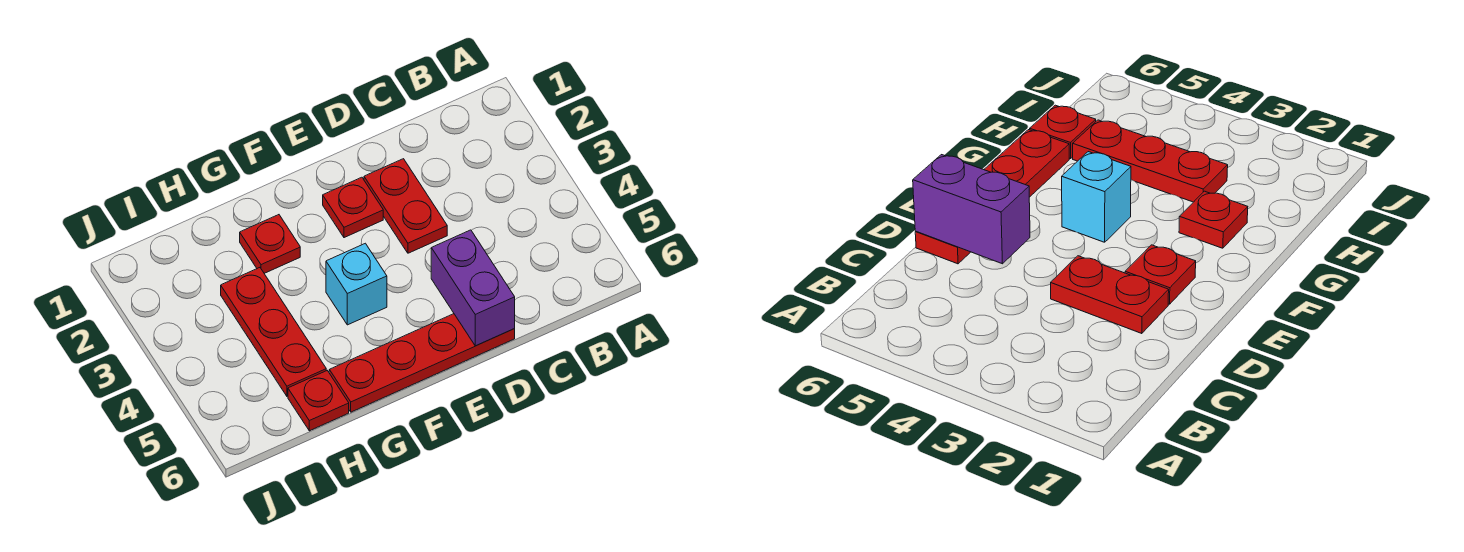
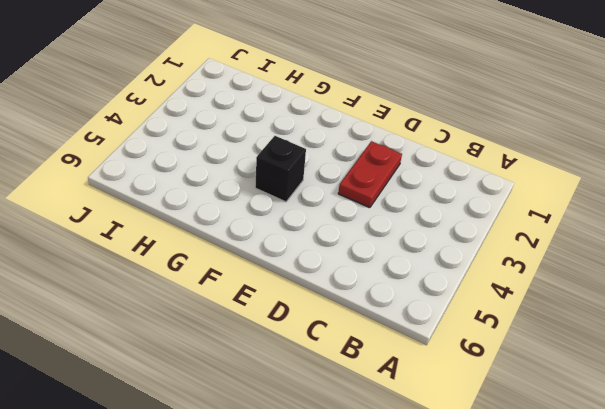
black brick F4 level 1 -> cyan brick F4 level 1
none -> red plate D6:G6 level 1
none -> red plate E2 level 1

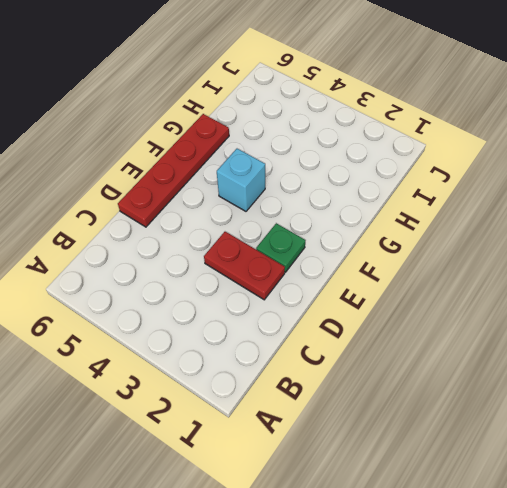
green plate E2 level 1 -> red plate E2 level 1
none -> red plate G2 level 1
none -> red plate H3:H5 level 1

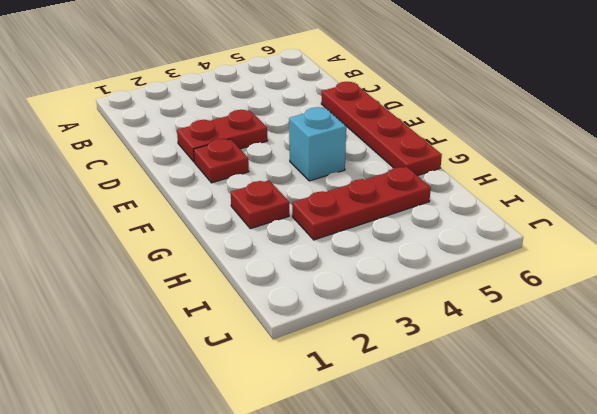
none -> red plate H6 level 1
none -> purple brick D5:D6 level 2

